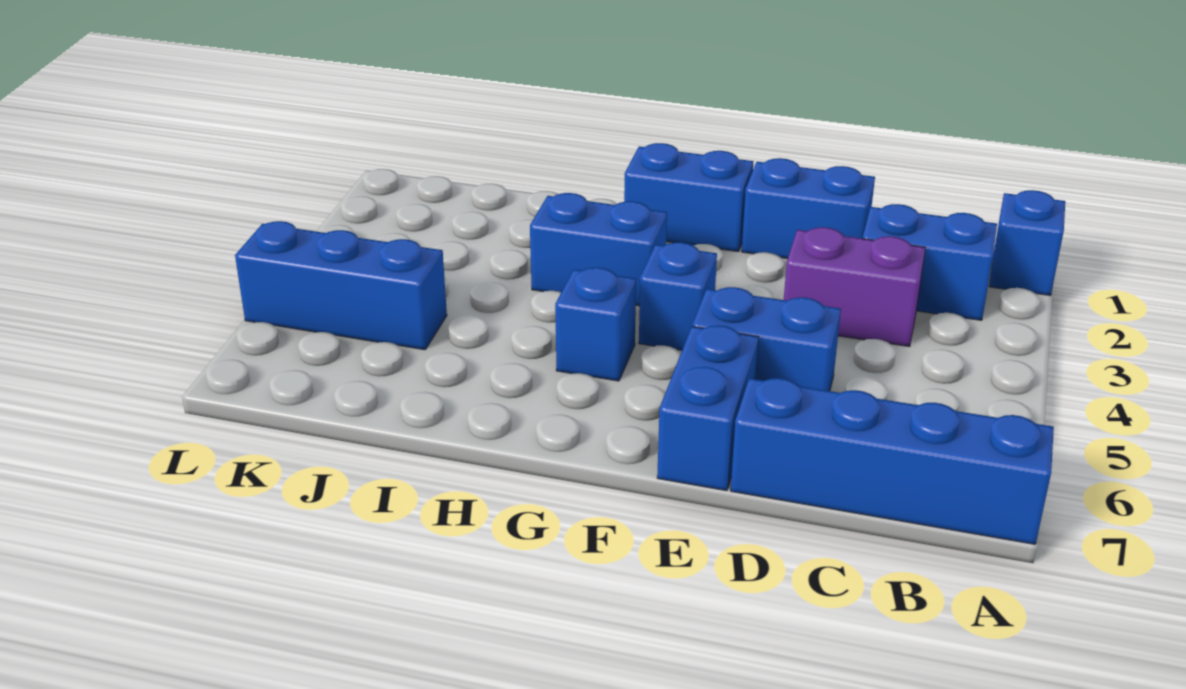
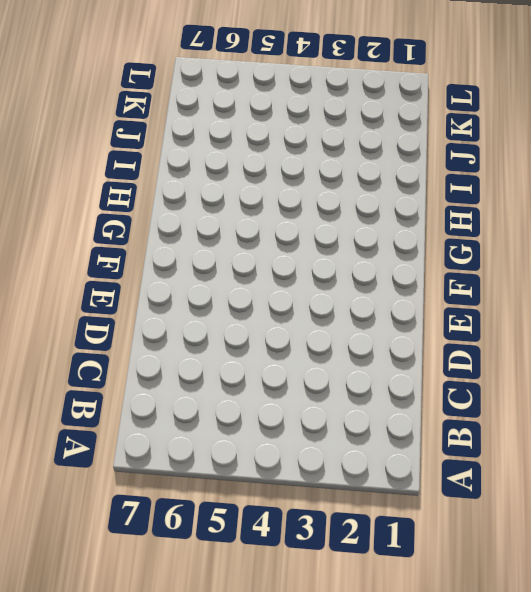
none -> blue brick A1 level 1
none -> blue brick A7:D7 level 1
none -> blue brick B2:C2 level 1

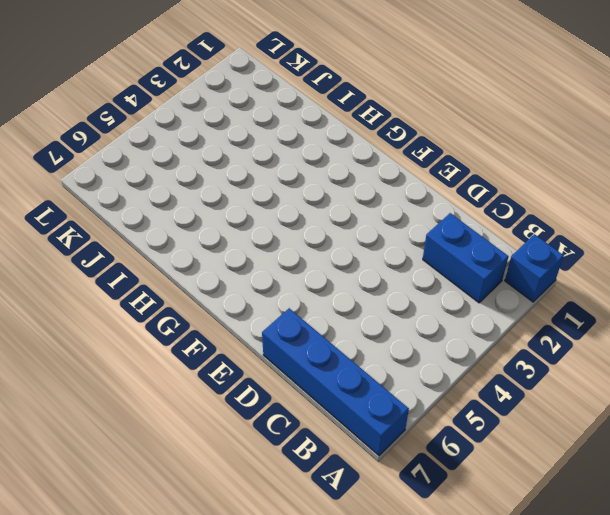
none -> purple brick C3:D3 level 1
none -> blue brick D1:E1 level 1
none -> blue brick D5:E5 level 1

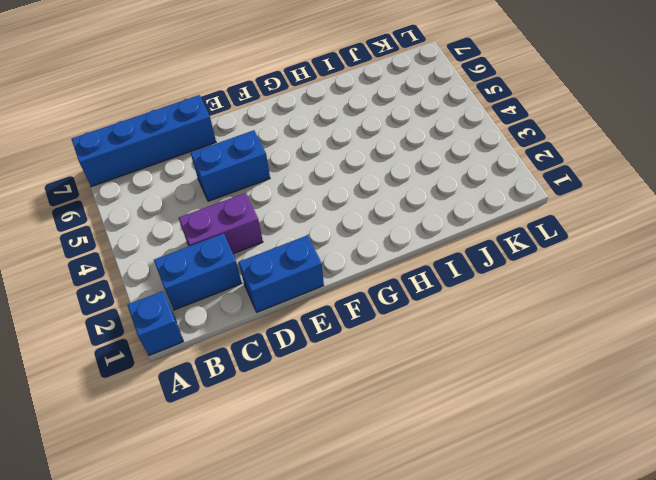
none -> blue brick E6:E7 level 1
none -> blue brick F1:G1 level 1
none -> blue brick F4 level 1

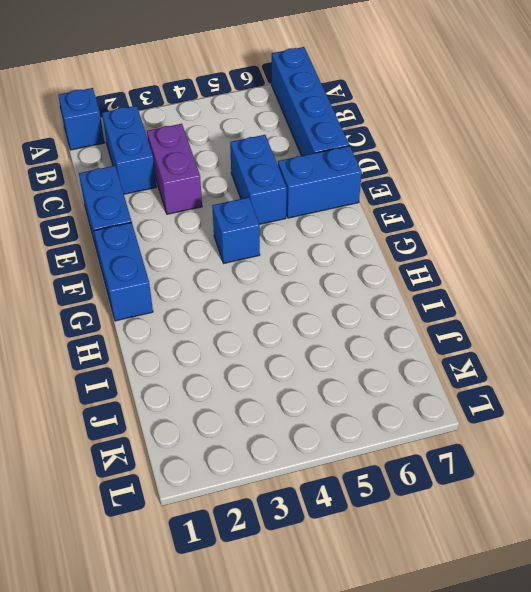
none -> blue brick G3:H3 level 1
none -> blue brick G5 level 1
none -> blue brick J5:L5 level 1

